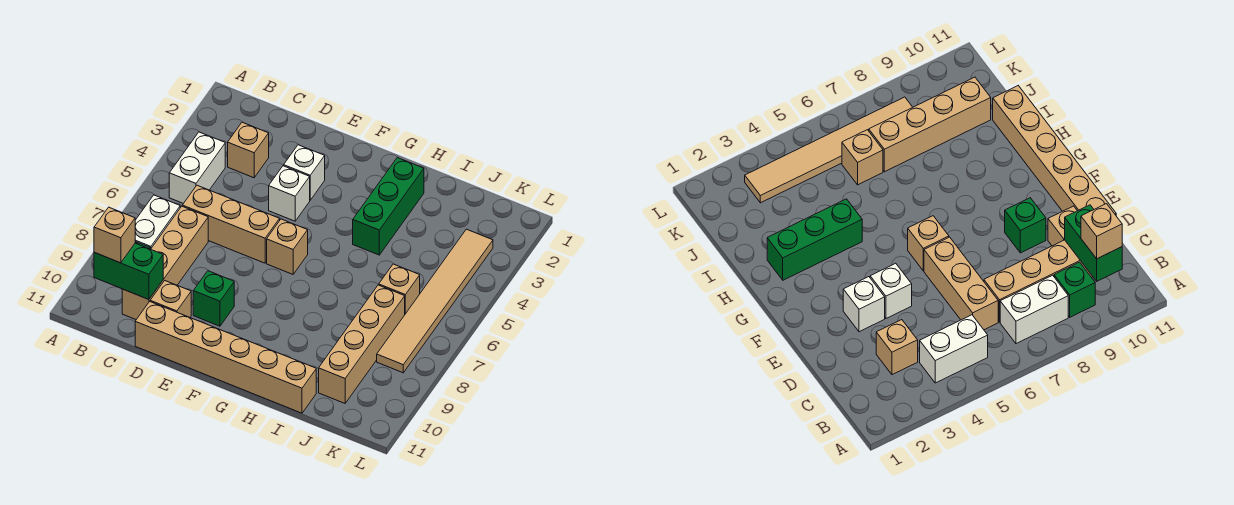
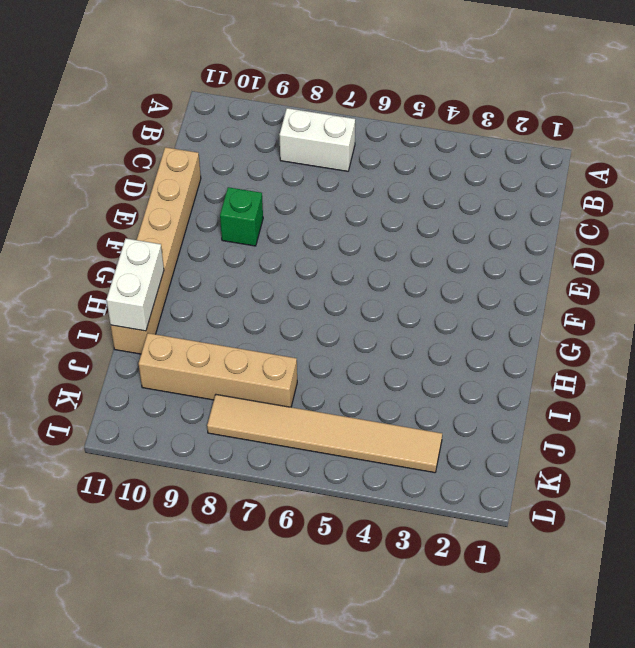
white brick H11:I11 level 2 -> white brick B4:B5 level 1
none -> green brick B9 level 1
none -> tan brick C3 level 1
none -> tan brick C6:E6 level 1

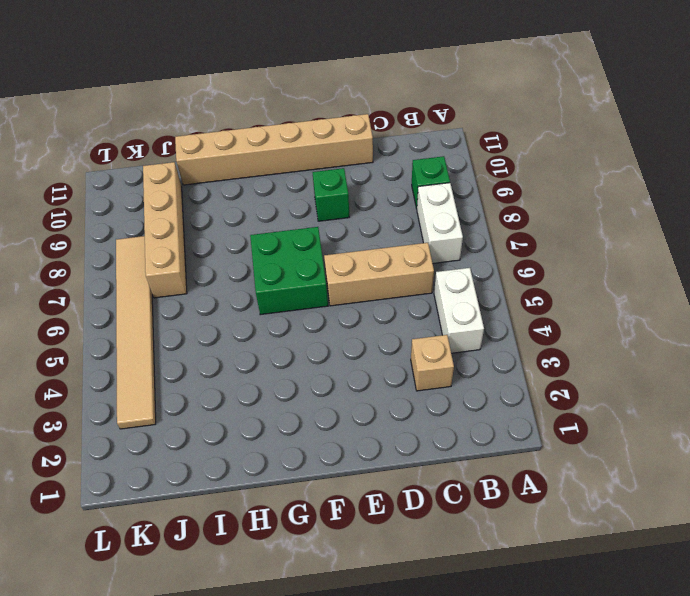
green brick F6:G7 level 1 -> tan brick F6 level 1
none -> tan brick C7:C10 level 1
none -> tan brick D10 level 1
none -> white brick E3 level 1

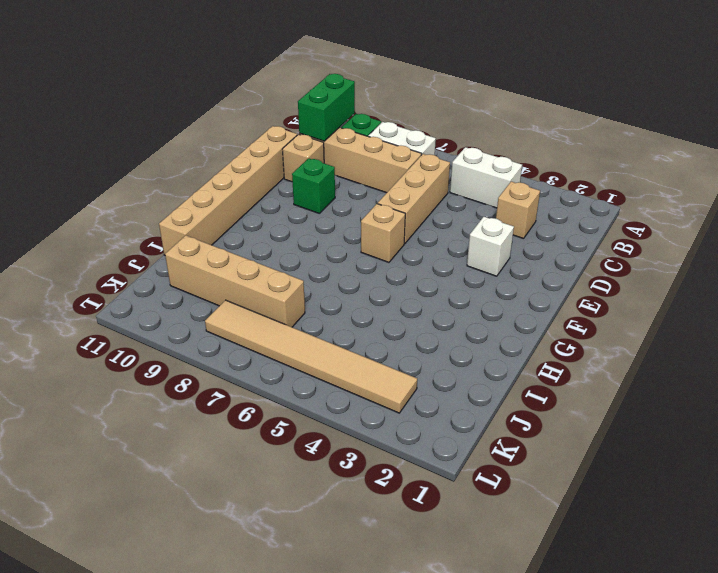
none -> white brick E4 level 1
none -> green brick H2:H4 level 1
none -> tan brick J6 level 1

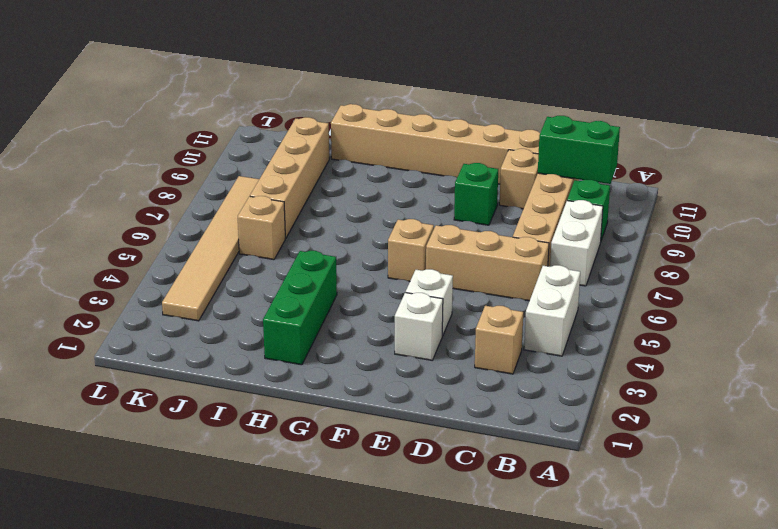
none -> tan brick B10 level 3

